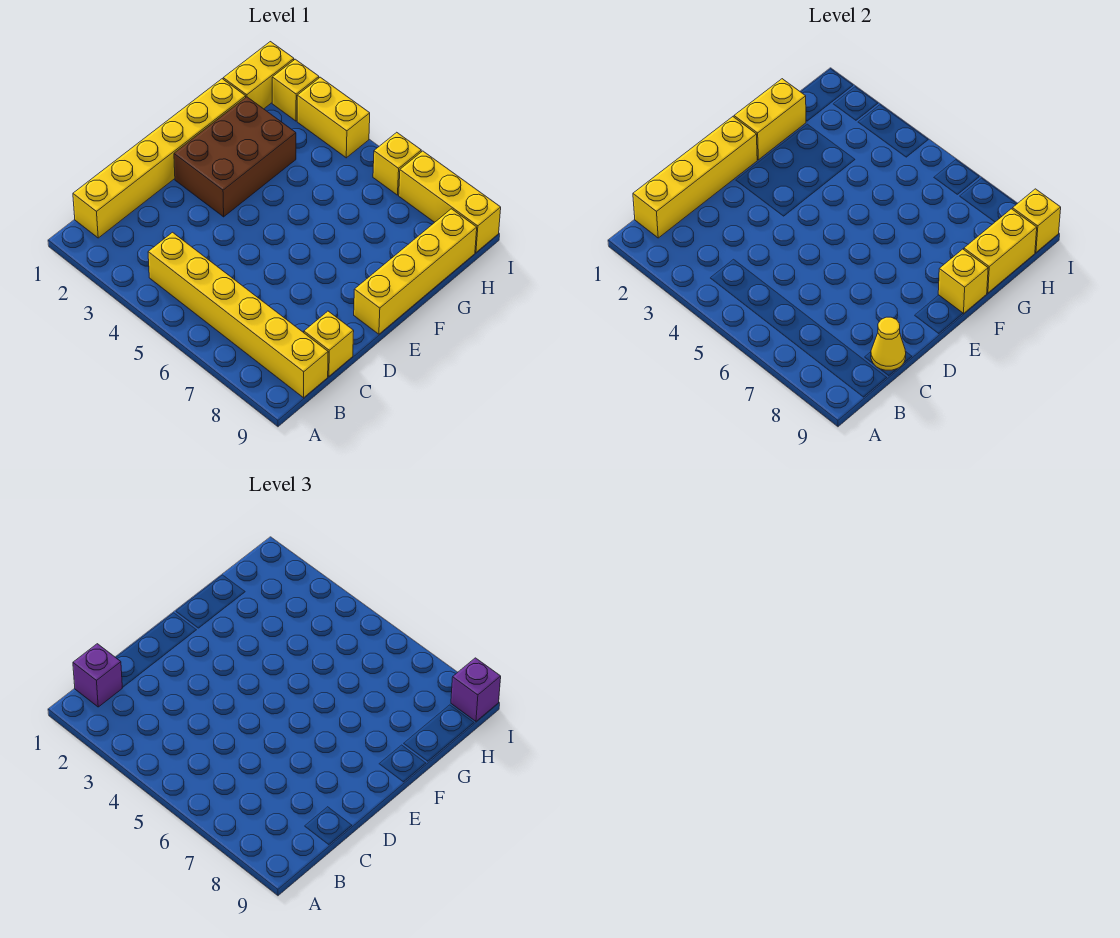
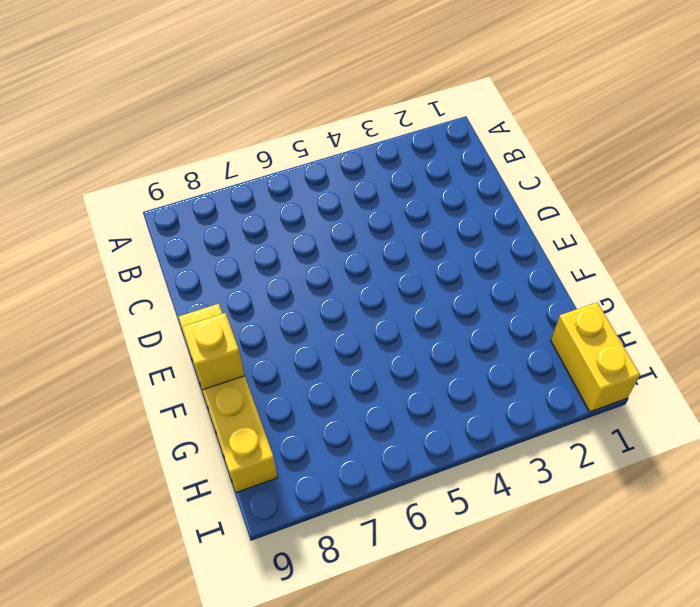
none -> yellow brick B1:G1 level 1
none -> yellow brick B4:B9 level 1
none -> yellow brick C9 level 1

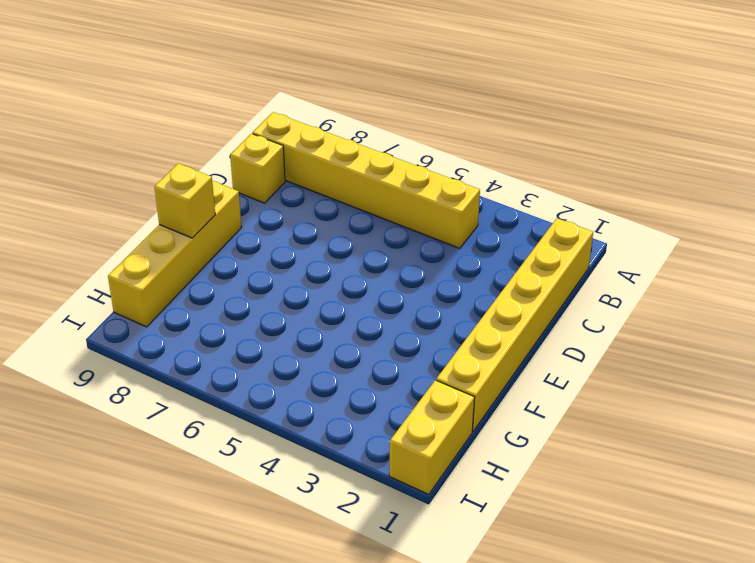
none -> brown brick E2:G3 level 1
none -> yellow brick I2 level 1
none -> yellow brick I3:I4 level 1

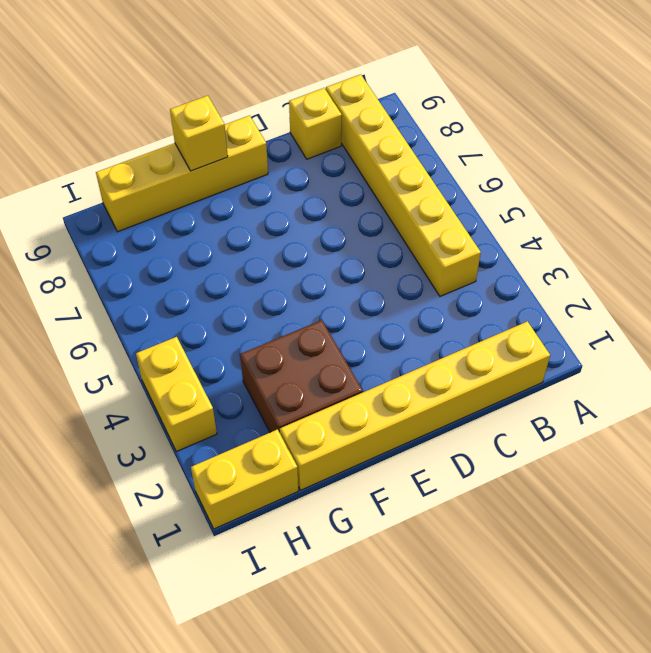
brown brick F2:G3 level 1 -> brown brick E2:G3 level 1
none -> yellow brick I2 level 1
none -> yellow brick I6 level 1
none -> yellow brick I7:I9 level 1

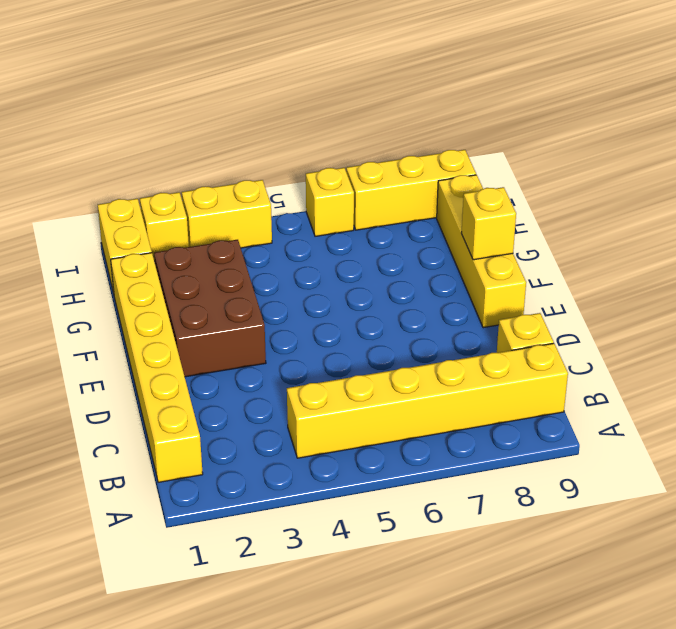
none -> yellow brick B1:E1 level 2
none -> yellow cone C9 level 2
none -> yellow brick F1:G1 level 2

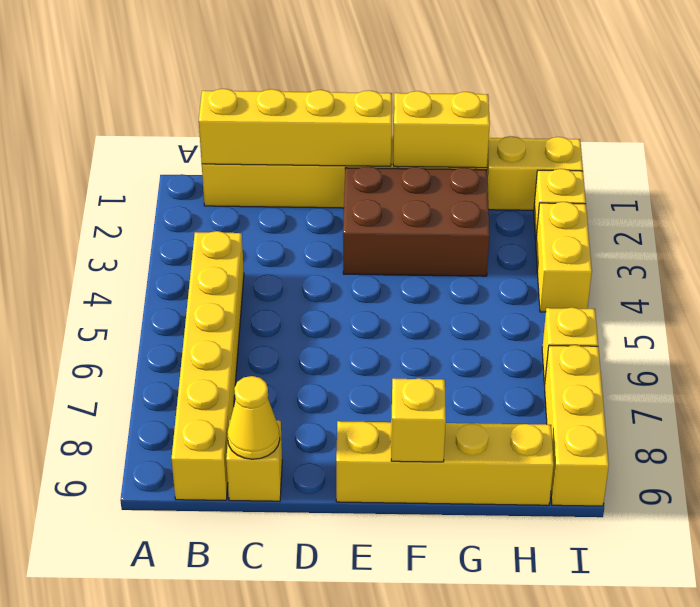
none -> yellow brick G9:H9 level 2
none -> yellow brick I9 level 2
none -> purple brick B1 level 3

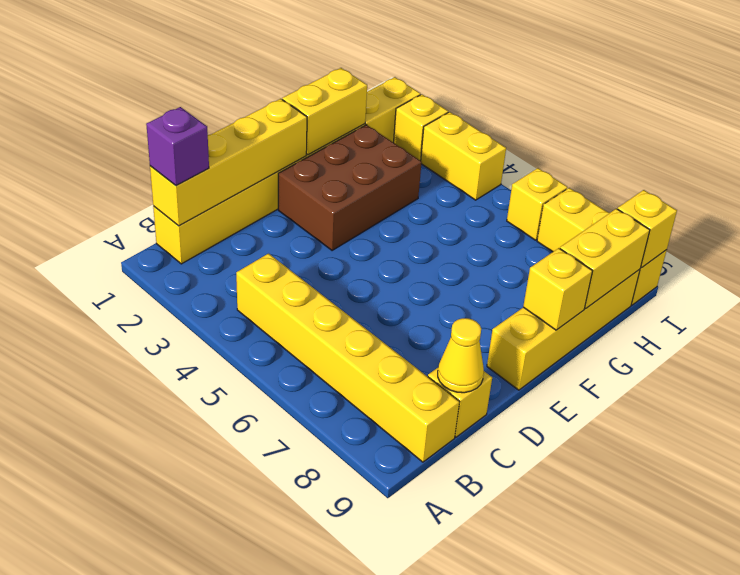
none -> purple brick I9 level 3

